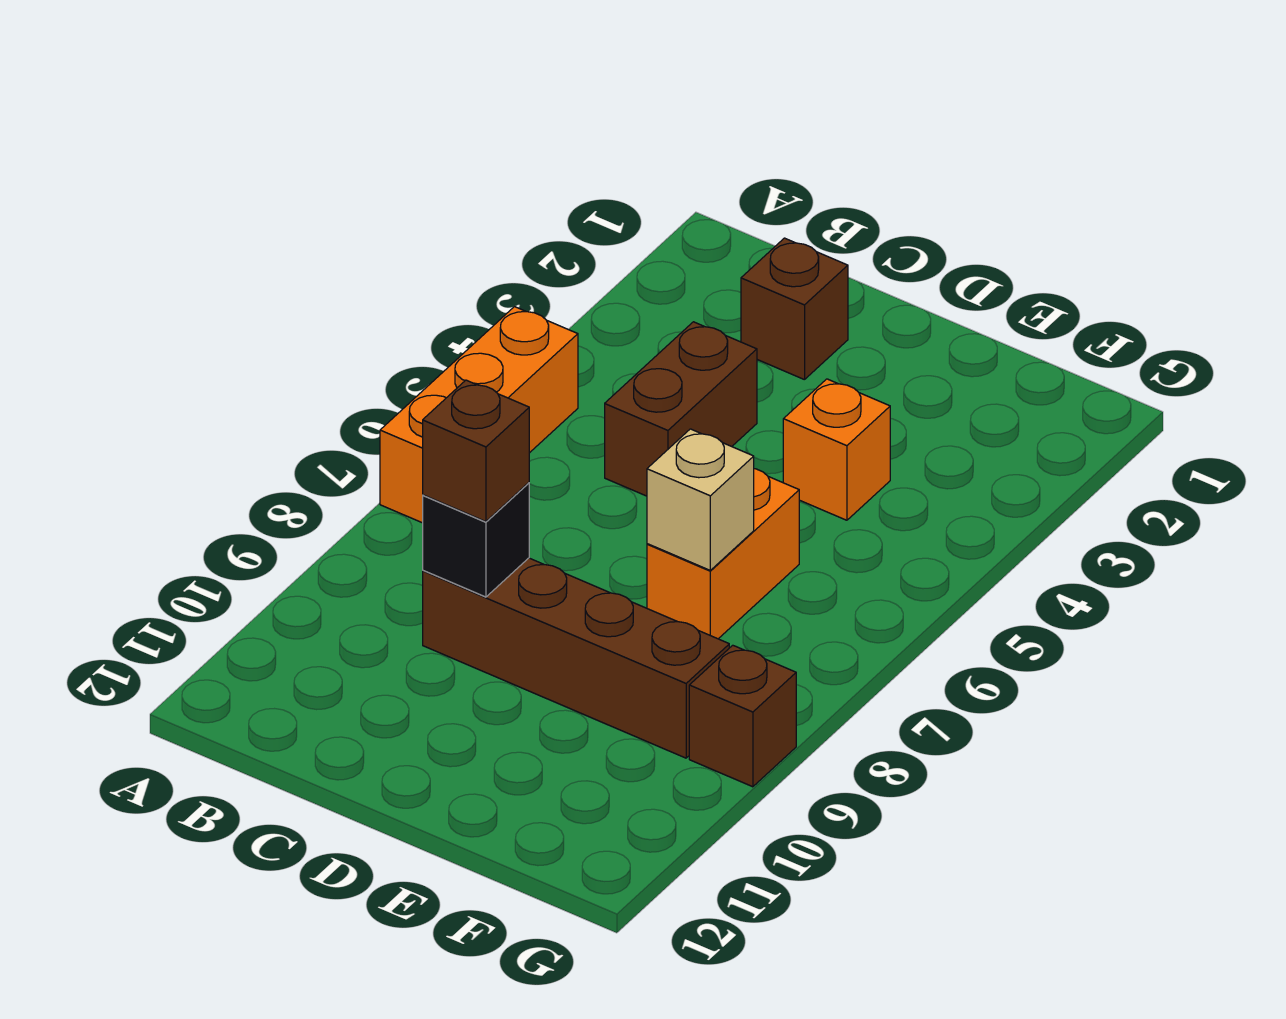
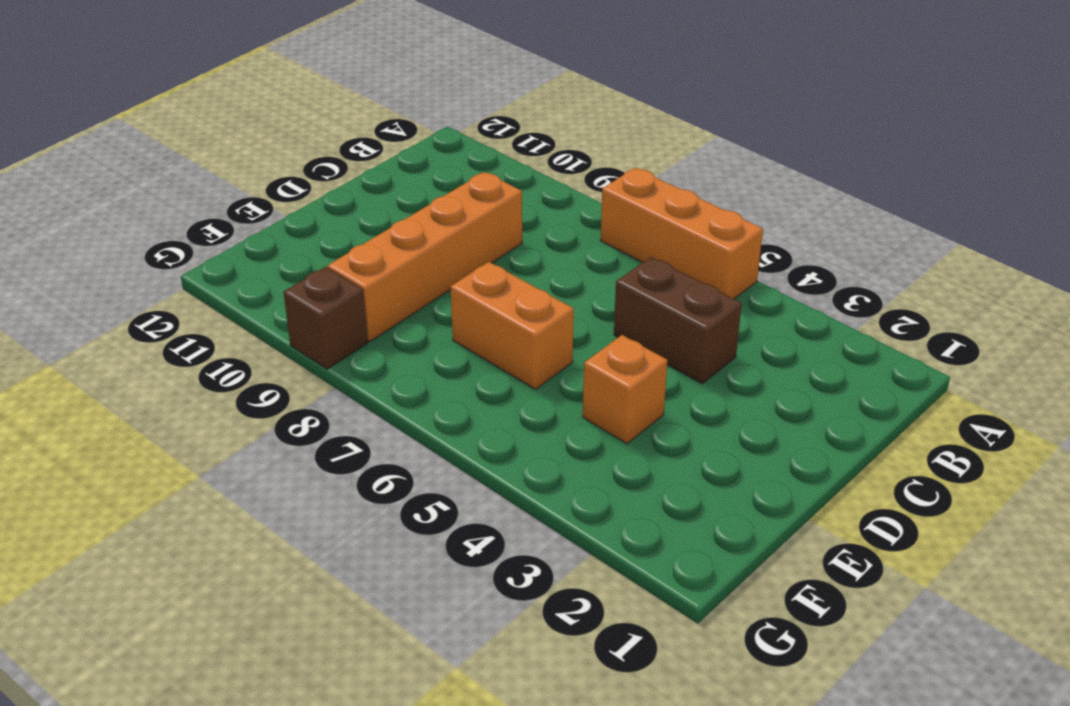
orange brick C9:F9 level 1 -> brown brick C9:F9 level 1
none -> brown brick C2 level 1
none -> black brick C9 level 2

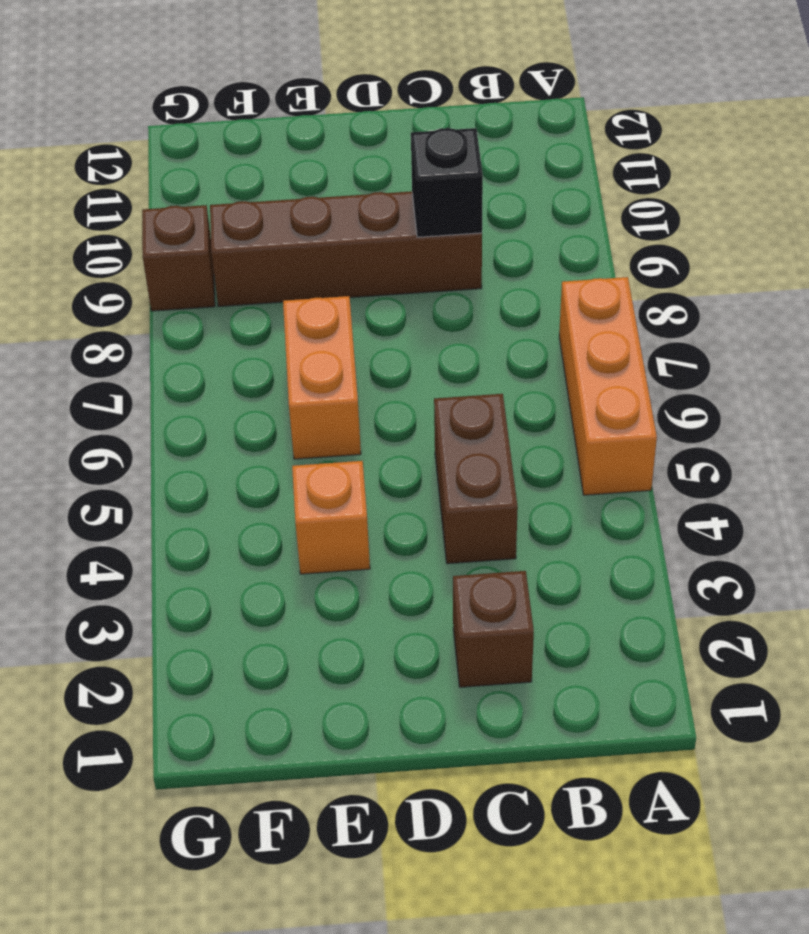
none -> tan brick E7 level 2
none -> brown brick C9 level 3

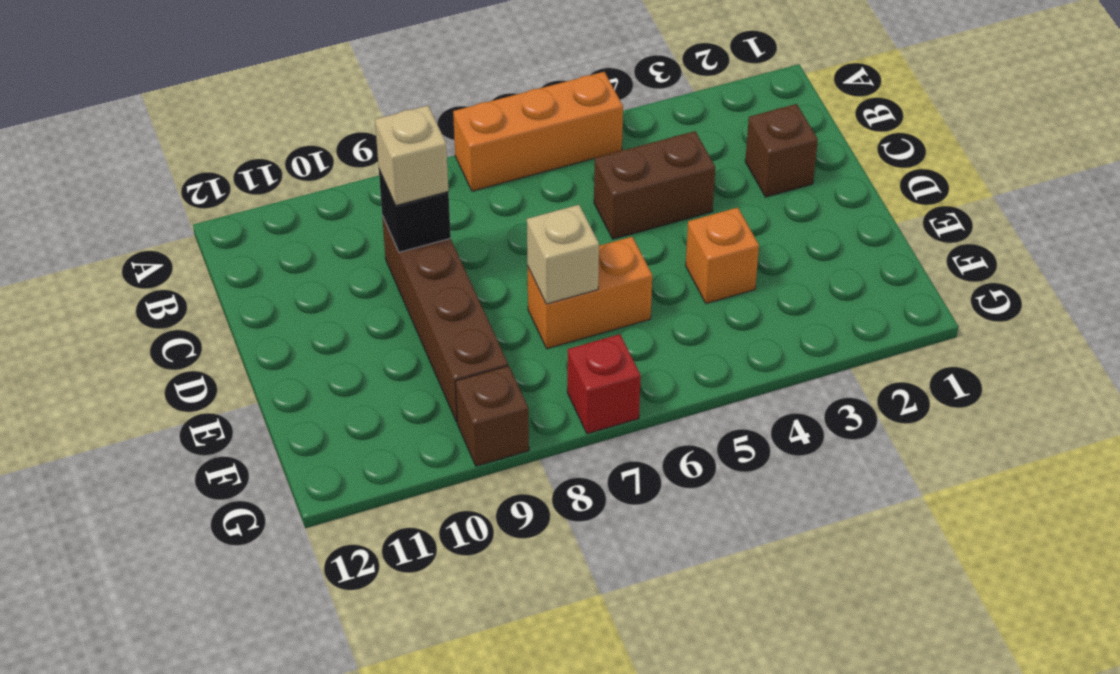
tan brick C9 level 3 -> brown brick C9 level 3
red brick G7 level 1 -> none

